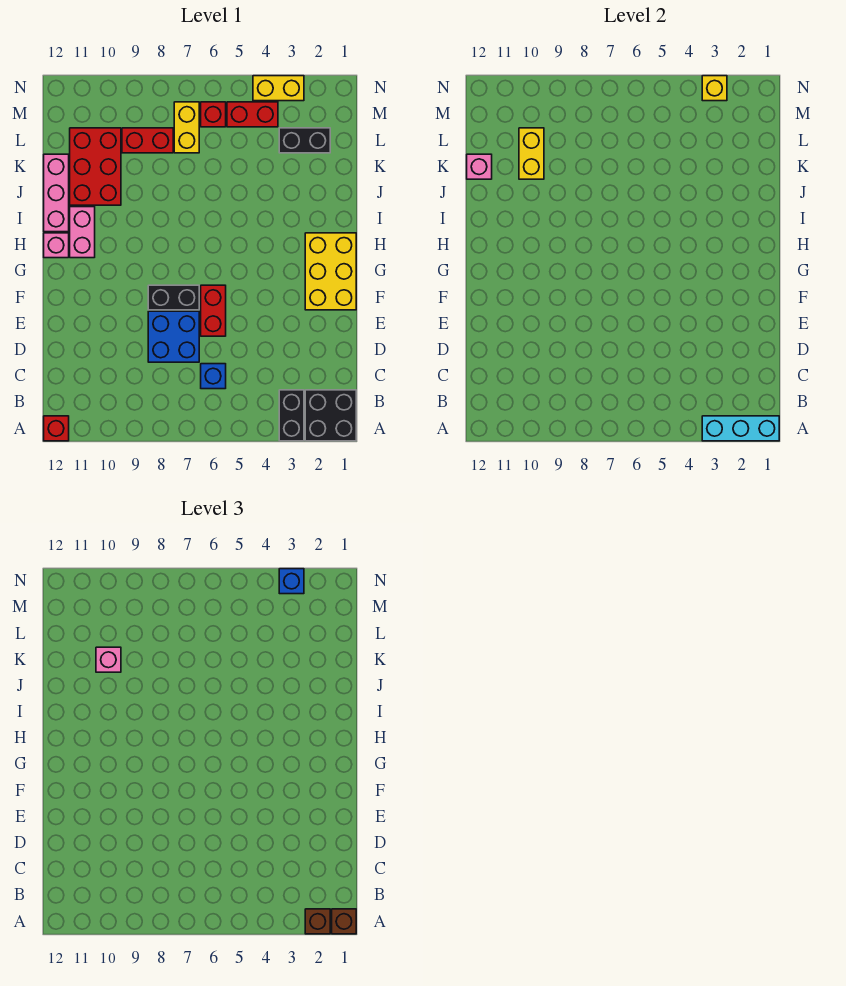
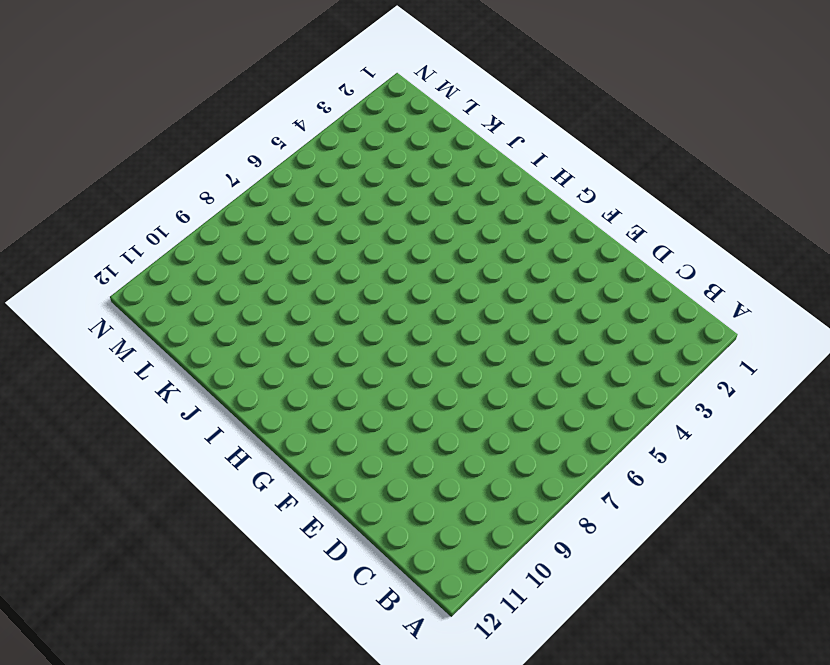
none -> black brick A1:B2 level 1
none -> black brick A3:B3 level 1
none -> red brick A12 level 1

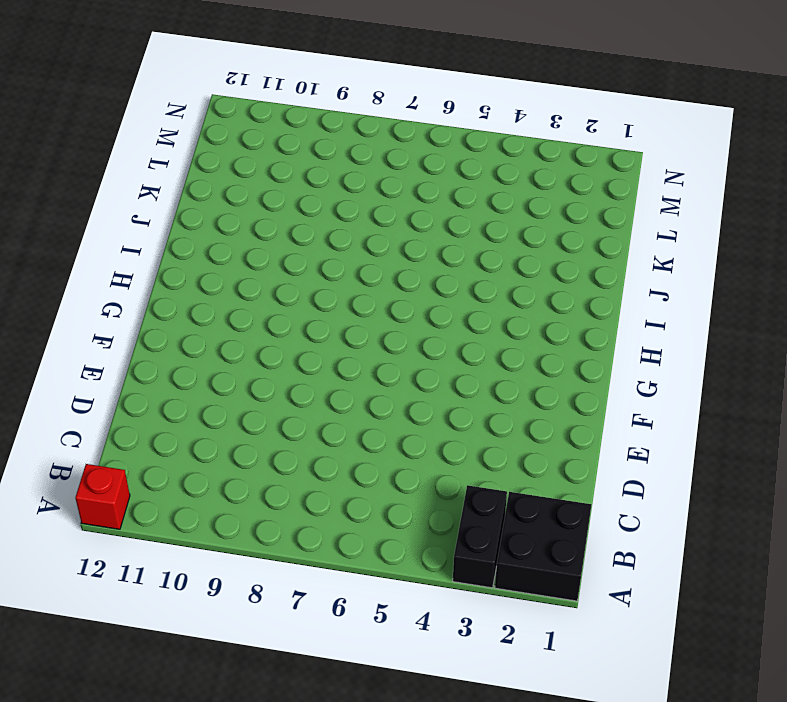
none -> blue brick C6 level 1
none -> blue brick D7:E8 level 1
none -> red brick E6:F6 level 1

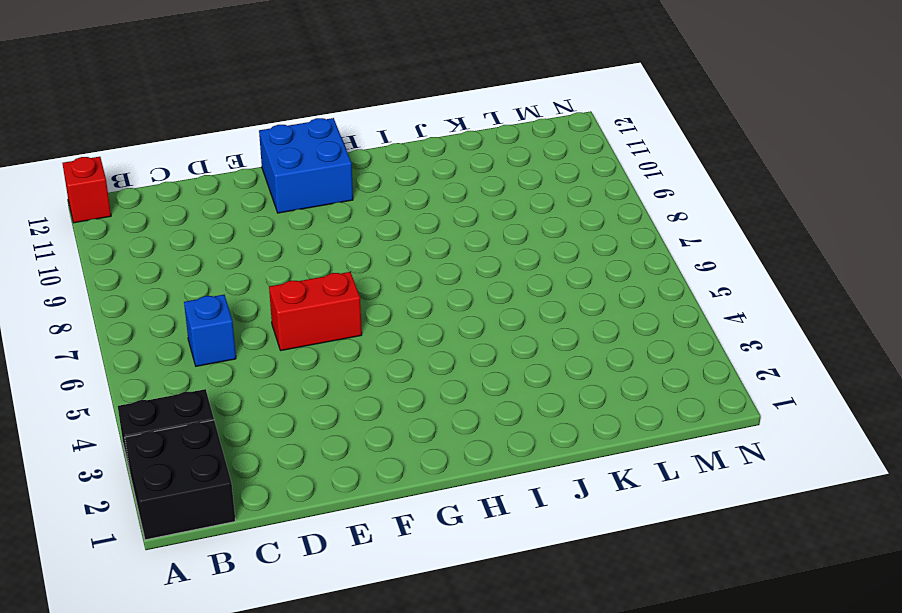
blue brick F11:G12 level 1 -> blue brick D7:E8 level 1
none -> yellow brick F1:H2 level 1
none -> black brick F7:F8 level 1
none -> pink brick H11:I11 level 1

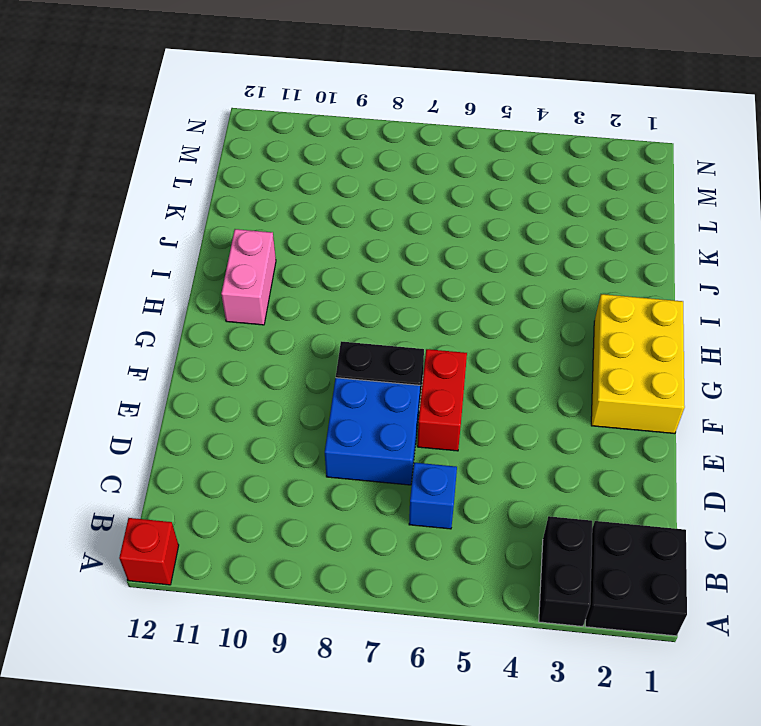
none -> pink brick H12 level 1
none -> pink brick I12:K12 level 1
none -> red brick J10:L11 level 1

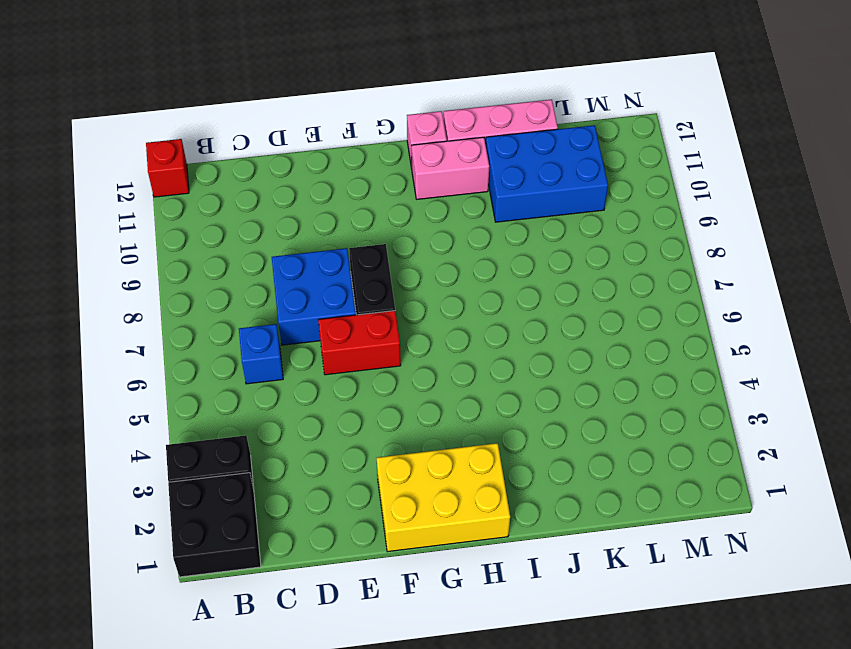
blue brick J10:L11 level 1 -> red brick J10:L11 level 1
none -> black brick L2:L3 level 1
none -> yellow brick L7:M7 level 1
none -> red brick L8:L9 level 1

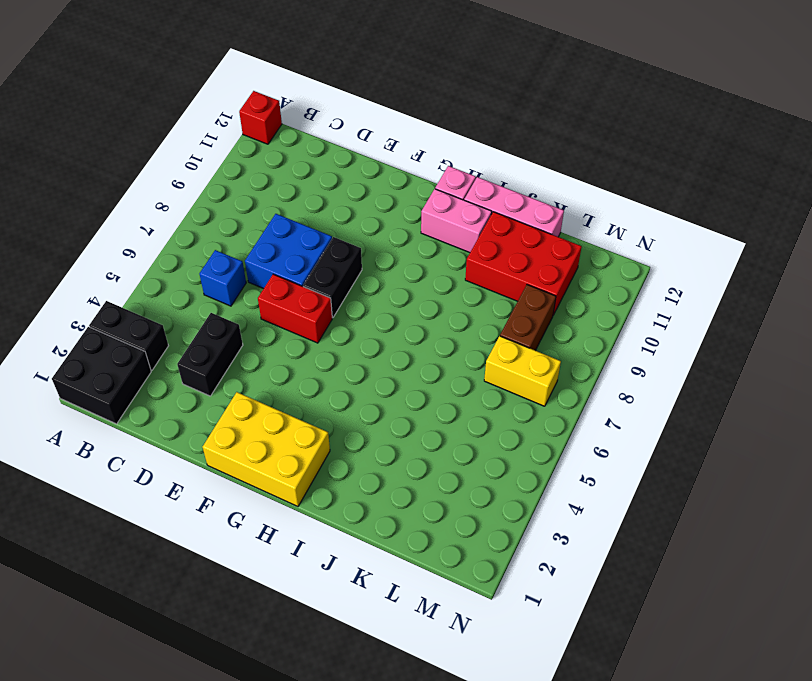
black brick D3:D4 level 1 -> black brick L2:L3 level 1
brown brick L8:L9 level 1 -> red brick L8:L9 level 1
none -> red brick M4:M5 level 1
none -> red brick M6 level 1
none -> yellow brick N3:N4 level 1

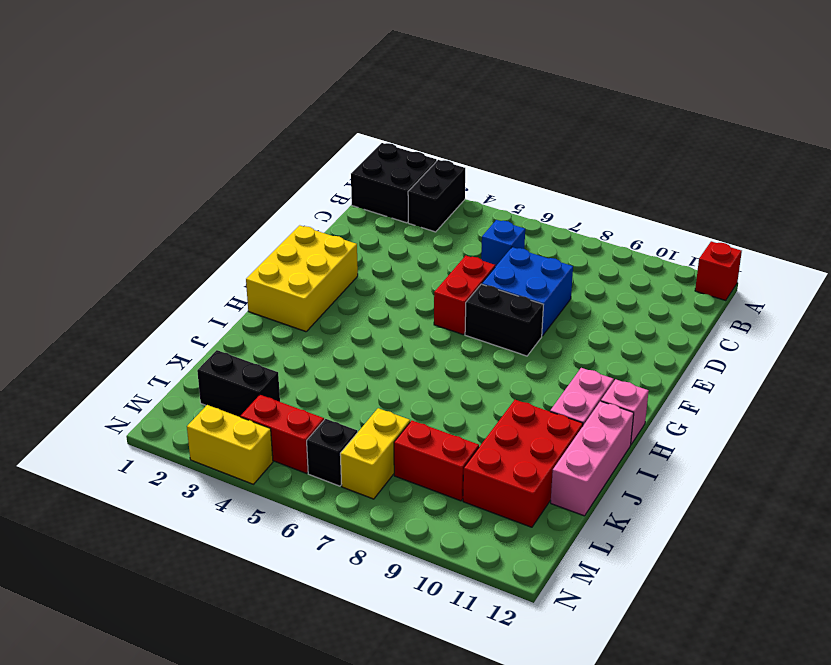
black brick M6 level 1 -> red brick M6 level 1
none -> cyan brick A1:A3 level 2
none -> yellow brick K10:L10 level 2
none -> pink brick K12 level 2

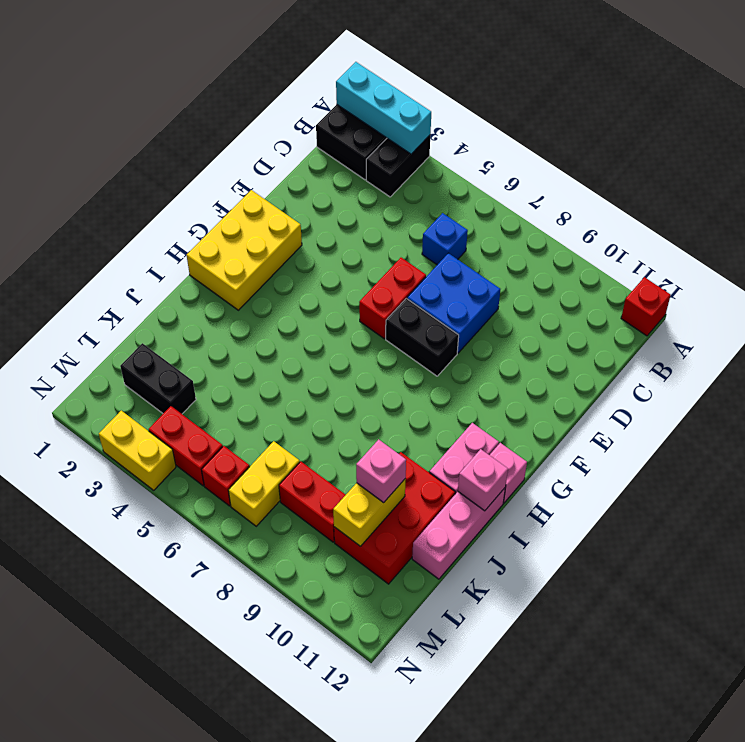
pink brick I12 level 2 -> pink brick K12 level 2
none -> yellow brick N3 level 2
none -> brown brick A1 level 3
none -> brown brick A2 level 3

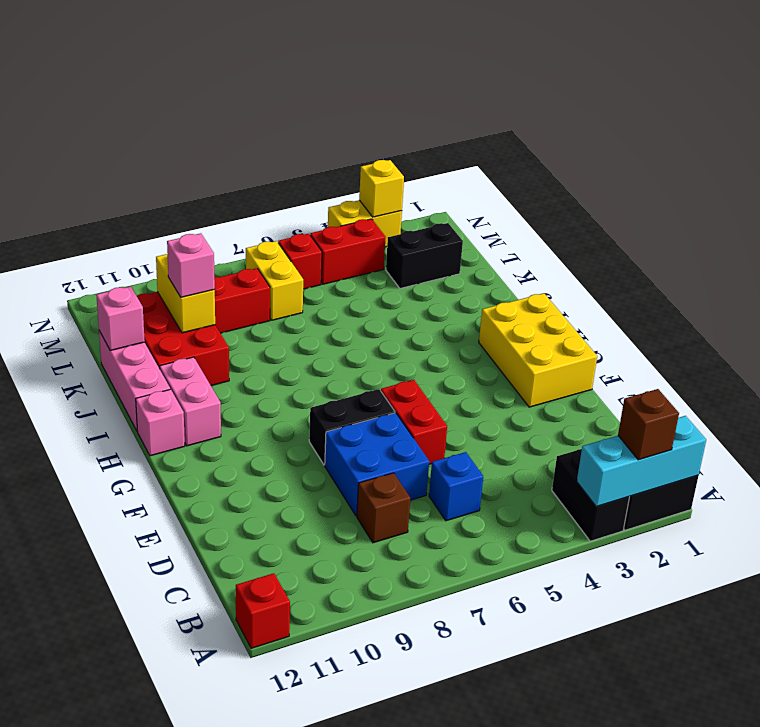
brown brick C8 level 1 -> brown brick A1 level 3
none -> blue brick N3 level 3

